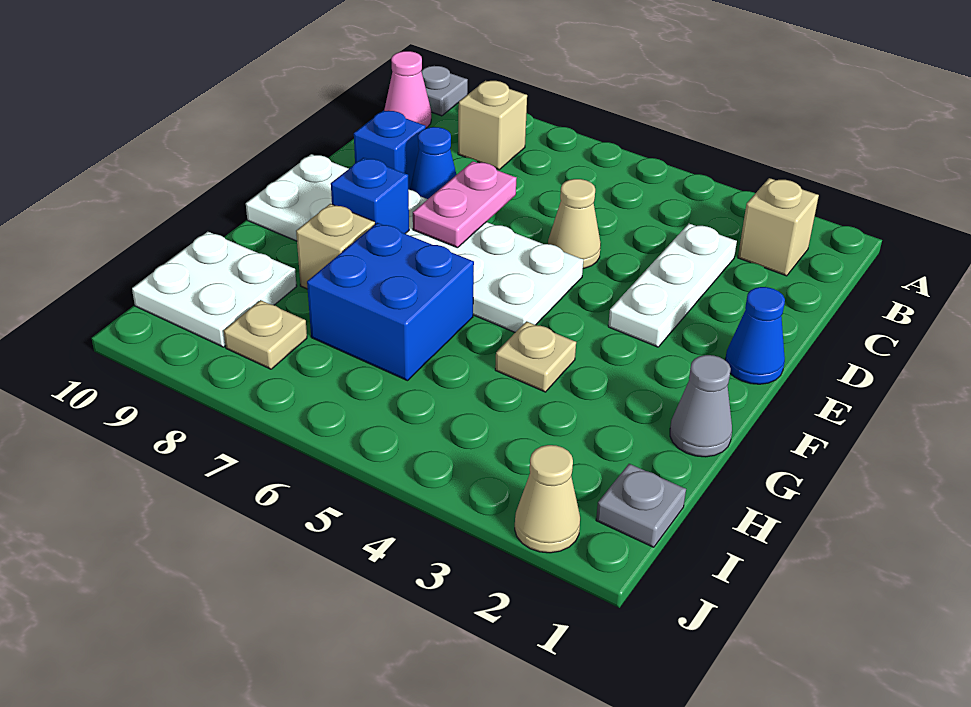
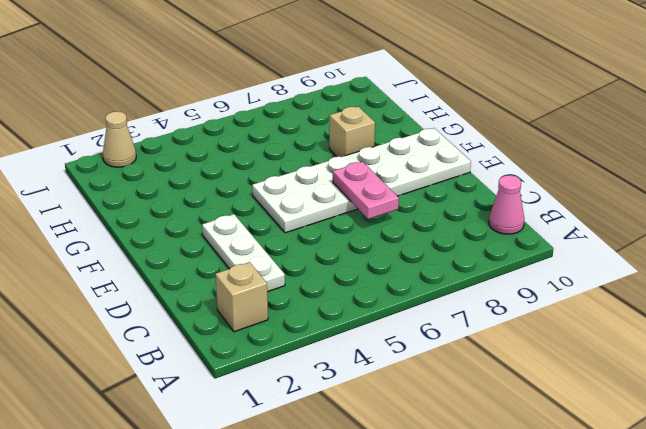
none -> grey plate A10 level 1
none -> tan brick B8 level 1
none -> tan cone D5 level 1

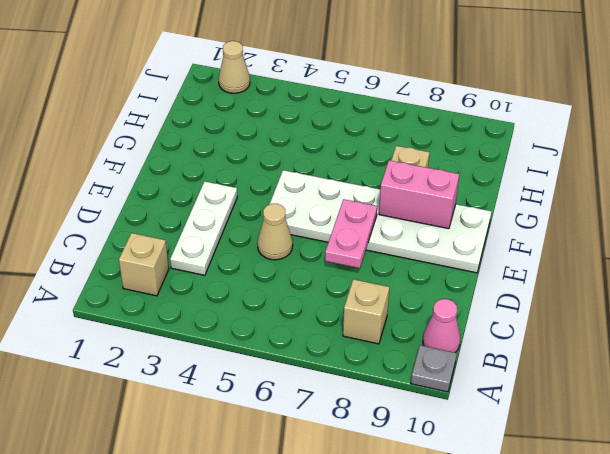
pink brick F8:F9 level 2 -> blue brick F8 level 2
none -> blue cone D8 level 1
none -> blue brick D9 level 1
none -> blue cone E1 level 1

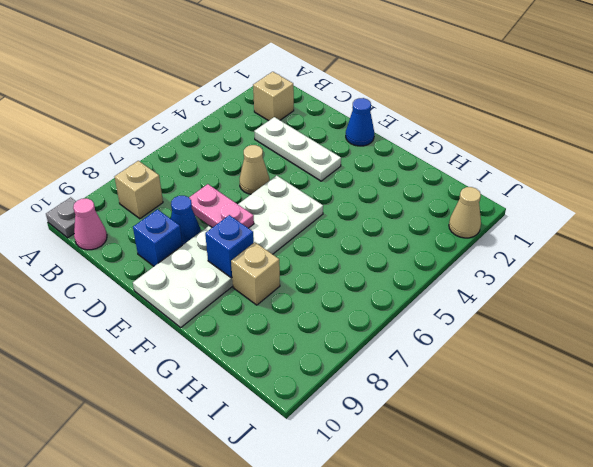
none -> grey cone G1 level 1
none -> tan plate G4 level 1
none -> blue brick G6:H7 level 1

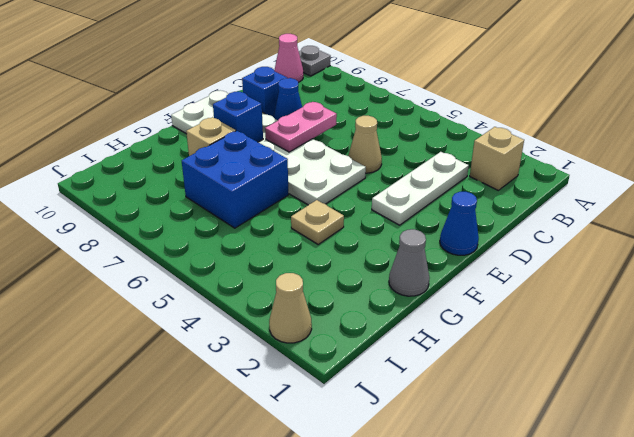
none -> tan brick B8 level 1
none -> white plate H9:I10 level 1
none -> grey plate I1 level 1

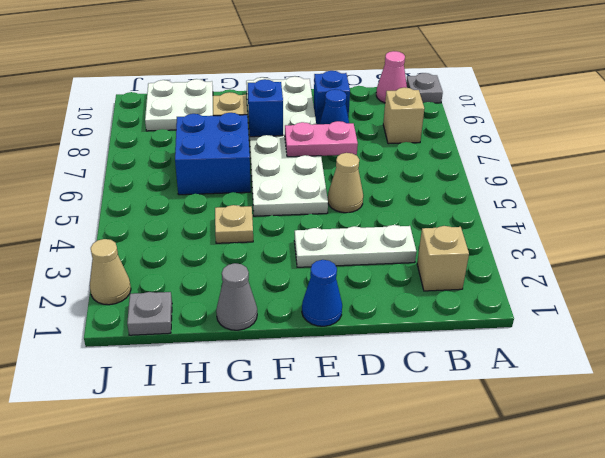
none -> tan plate I8 level 1

